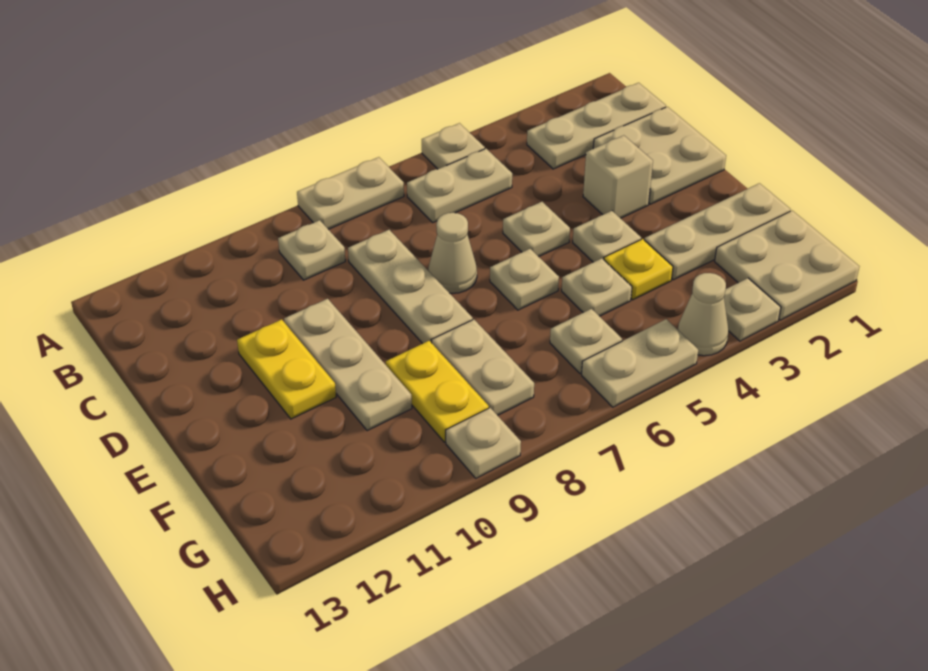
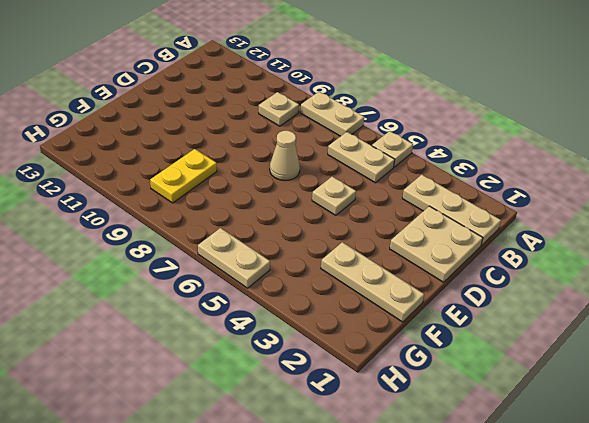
none -> tan plate C8:E8 level 1
none -> tan brick D3 level 1
none -> tan plate D10:F10 level 1

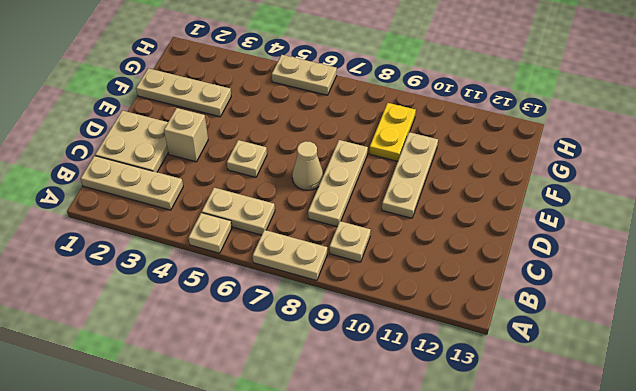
none -> yellow plate D11:E11 level 1
none -> tan plate E4 level 1
none -> tan plate E6 level 1

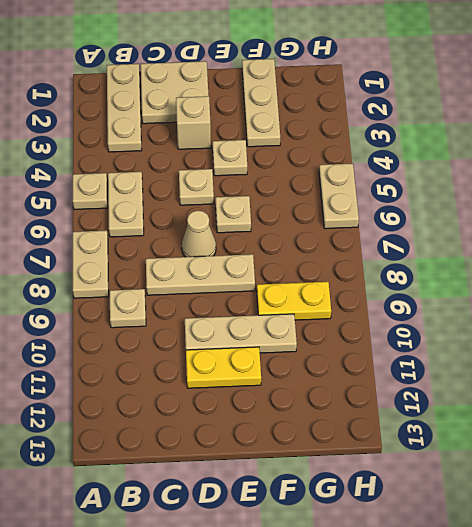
none -> yellow plate F4 level 1
none -> tan plate F5 level 1
none -> tan plate F8:G8 level 1

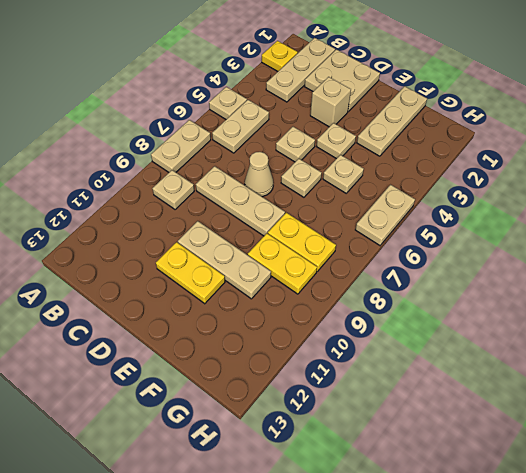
yellow plate A2 level 1 -> yellow plate F4 level 1
yellow plate F8:G8 level 1 -> tan plate F8:G8 level 1
none -> tan plate G1:H2 level 1
none -> tan plate G6 level 1
none -> tan plate H3 level 1

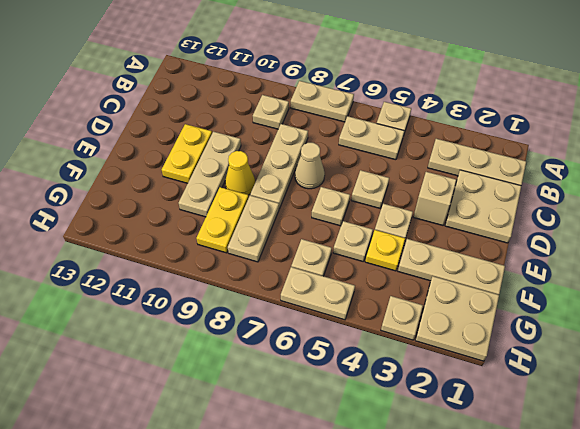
yellow cone E9 level 1 -> none
none -> tan cone H4 level 1
none -> tan plate H9 level 1

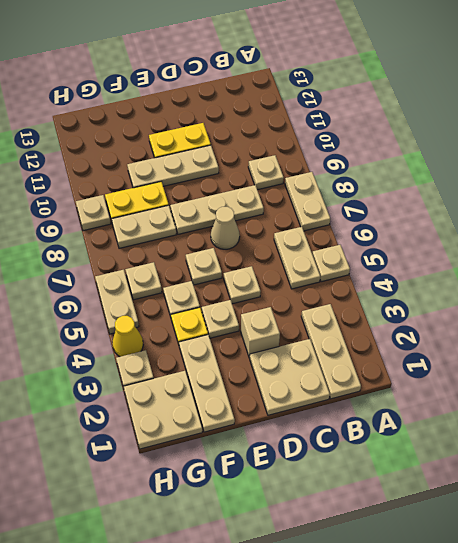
yellow cone H4 level 1 -> tan cone H4 level 1

